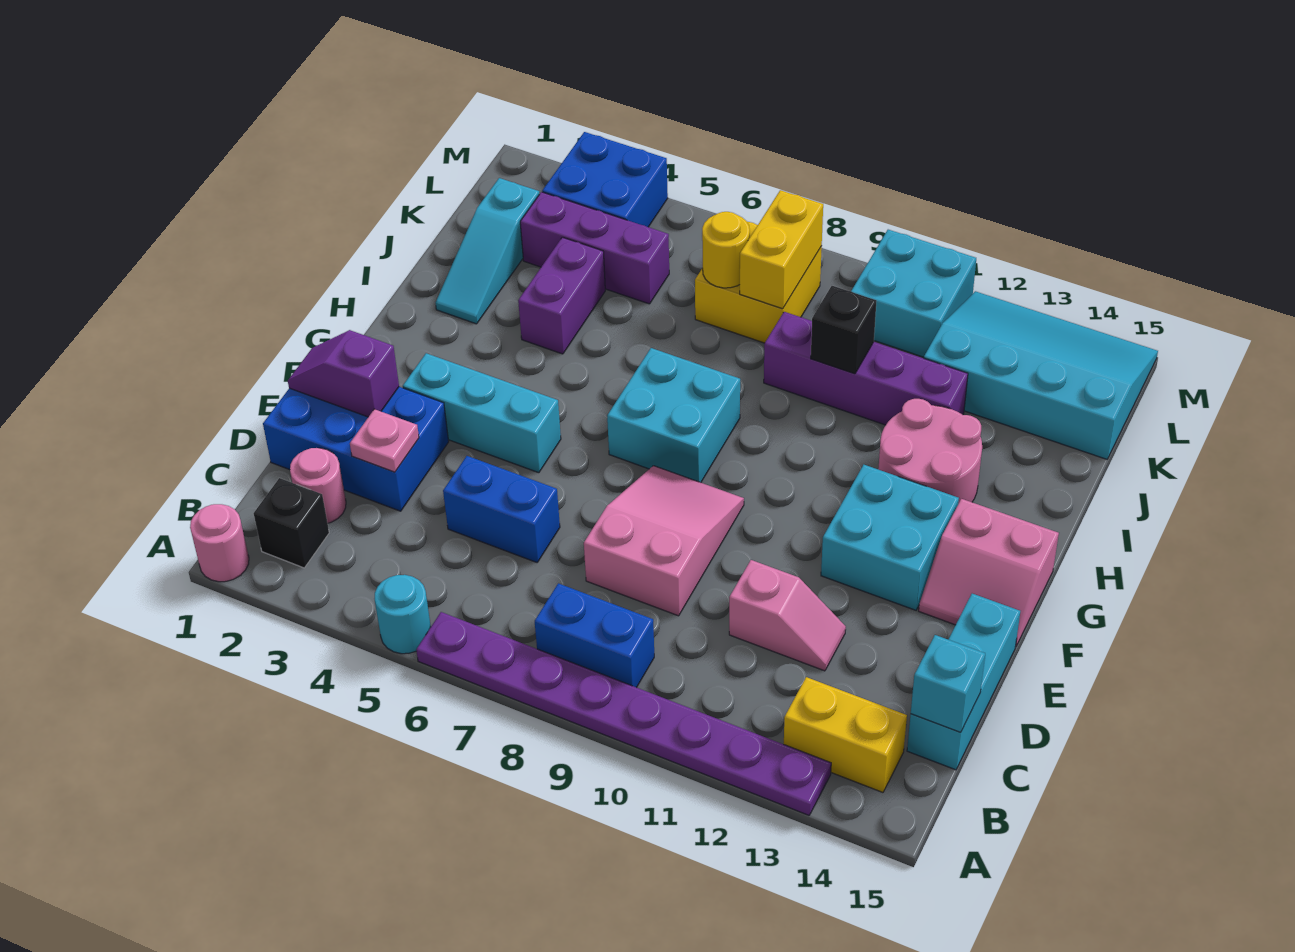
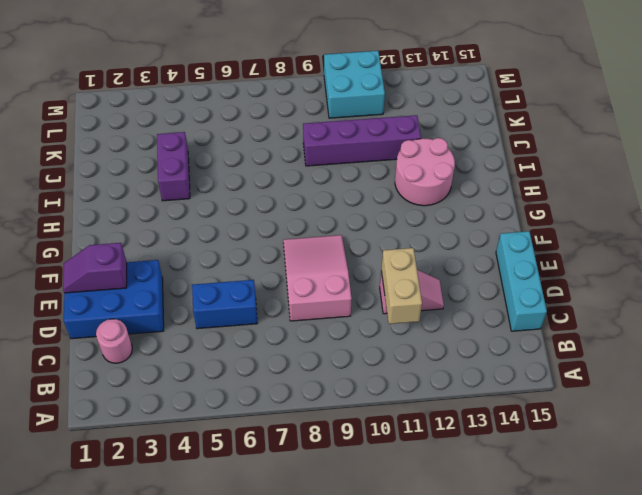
tan brick C11:D11 level 2 -> none
none -> pink round brick A1 level 1
none -> cyan round brick A5 level 1
none -> purple plate A6:A13 level 1
none -> black brick B2 level 1

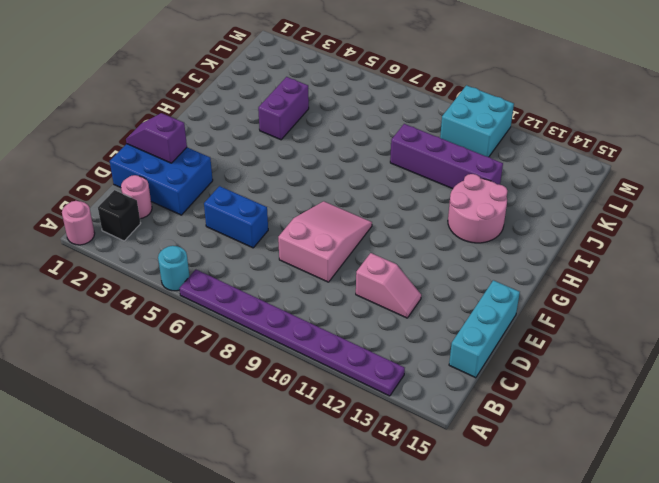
none -> blue brick B8:B9 level 1
none -> yellow brick B13:B14 level 1
none -> cyan brick F3:F5 level 1
none -> cyan brick F12:G13 level 1

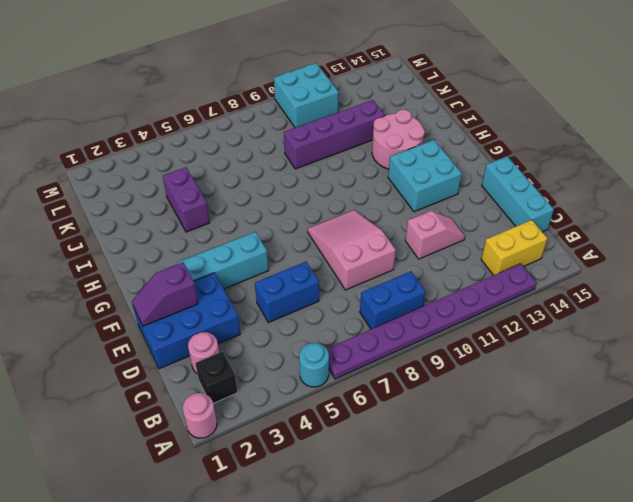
none -> pink slope F14:G15 level 1 top G
none -> cyan brick G7:H8 level 1
none -> cyan slope I2:K2 level 1 top K
none -> purple brick K3:K5 level 1

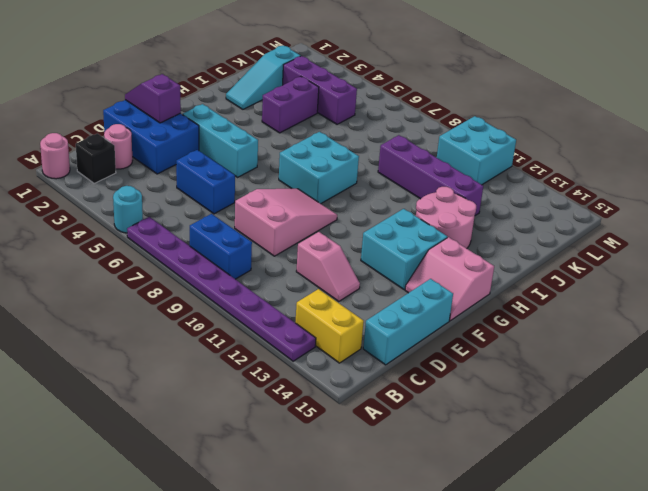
none -> yellow brick K7:L8 level 1
none -> cyan slope K12:M15 level 1 top K
none -> blue brick L3:M4 level 1
none -> cyan brick C15 level 2

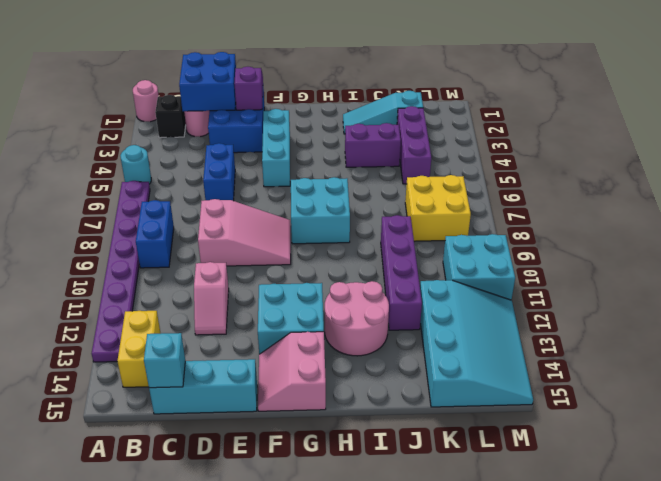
blue brick C1:D2 level 2 -> blue brick L3:M4 level 1
none -> pink plate D3 level 2
none -> black brick J10 level 2
none -> yellow round brick K7 level 2
none -> yellow brick K8:L8 level 2

